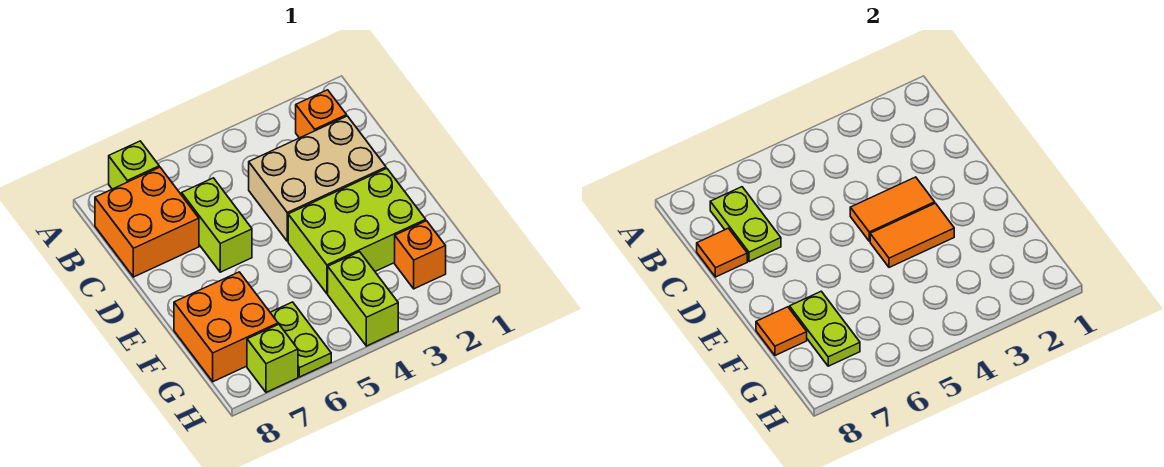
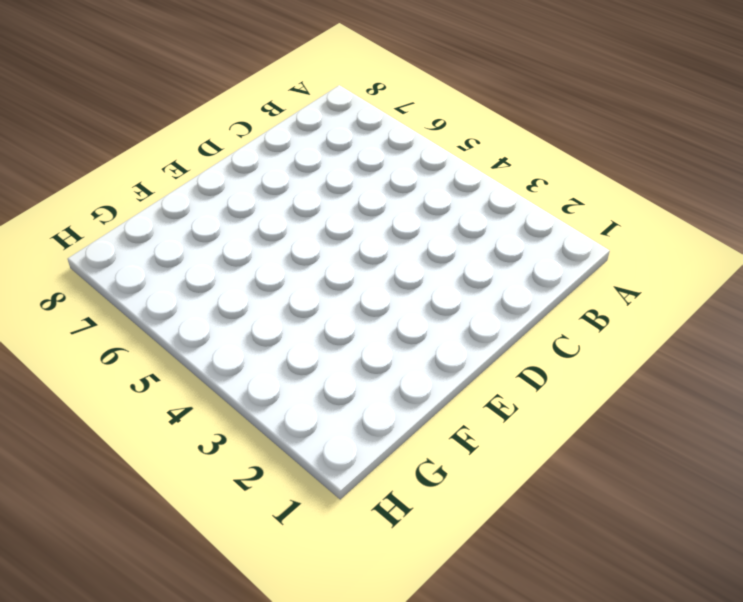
none -> lime brick A7 level 1
none -> orange brick B2 level 1
none -> orange brick B7:C8 level 1

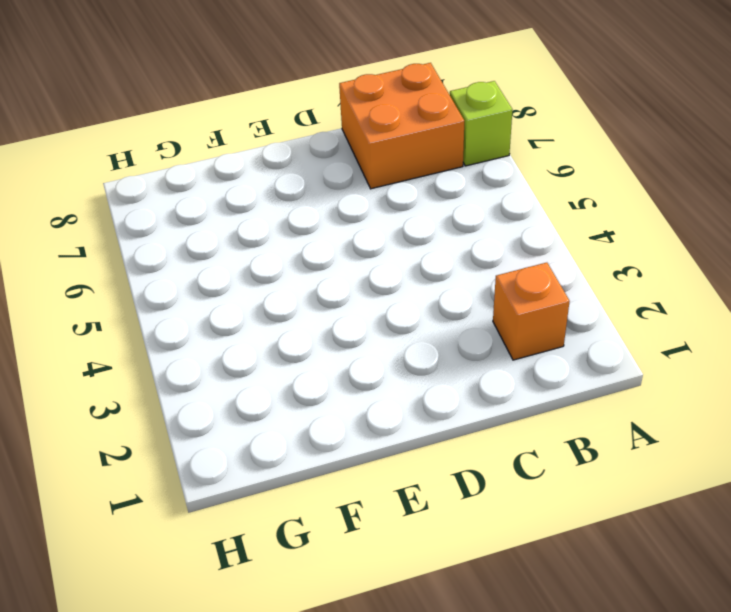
none -> tan brick C2:D4 level 1
none -> lime brick C6:D6 level 1
none -> lime brick E2:F4 level 1

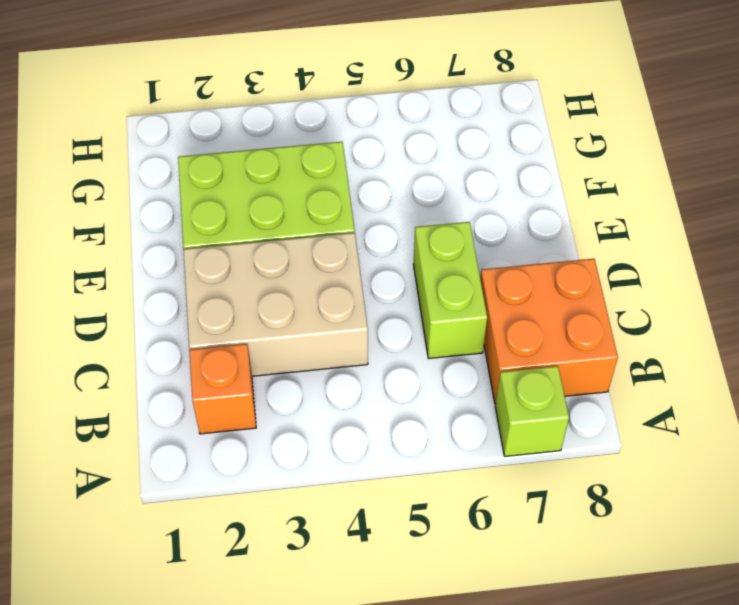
none -> orange brick F7:G8 level 1
none -> orange brick G2 level 1
none -> lime brick G4:H4 level 1

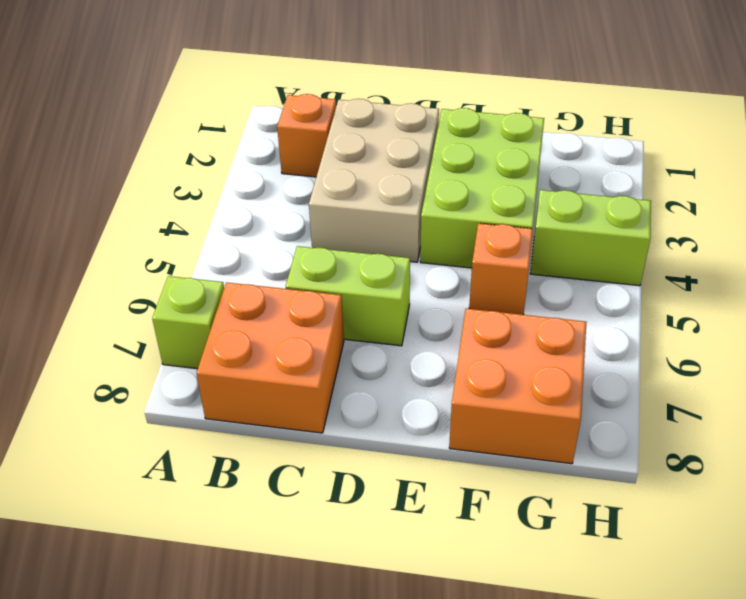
orange brick F5 level 1 -> orange brick G2 level 1
none -> lime plate G6:H6 level 1
none -> lime brick H7 level 1
none -> lime plate B7:C7 level 2

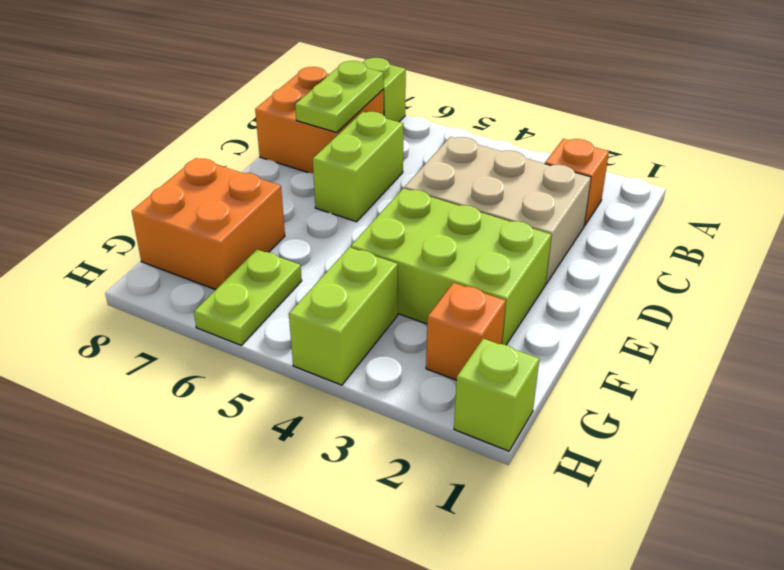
lime brick H1 level 1 -> lime brick H7 level 1
none -> orange tile C8 level 2
none -> orange tile D3:D4 level 2
none -> orange tile E3:E4 level 2

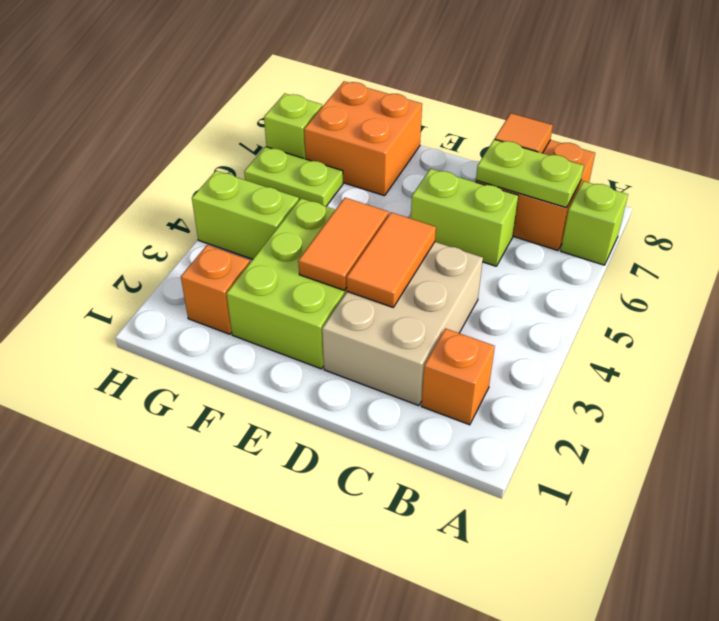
none -> lime plate F7:G7 level 2
none -> orange tile F8 level 2

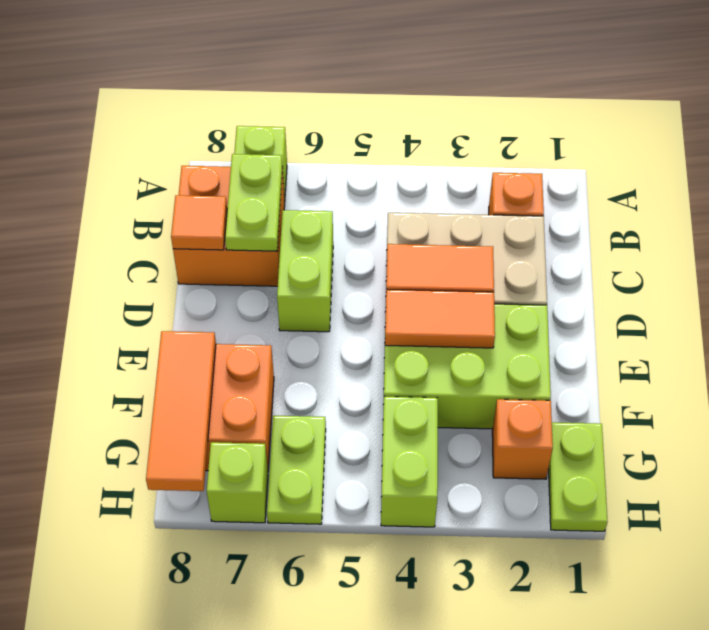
orange tile F8:H8 level 2 -> orange tile F8 level 2
lime plate G1:H1 level 1 -> lime plate F7:G7 level 2

